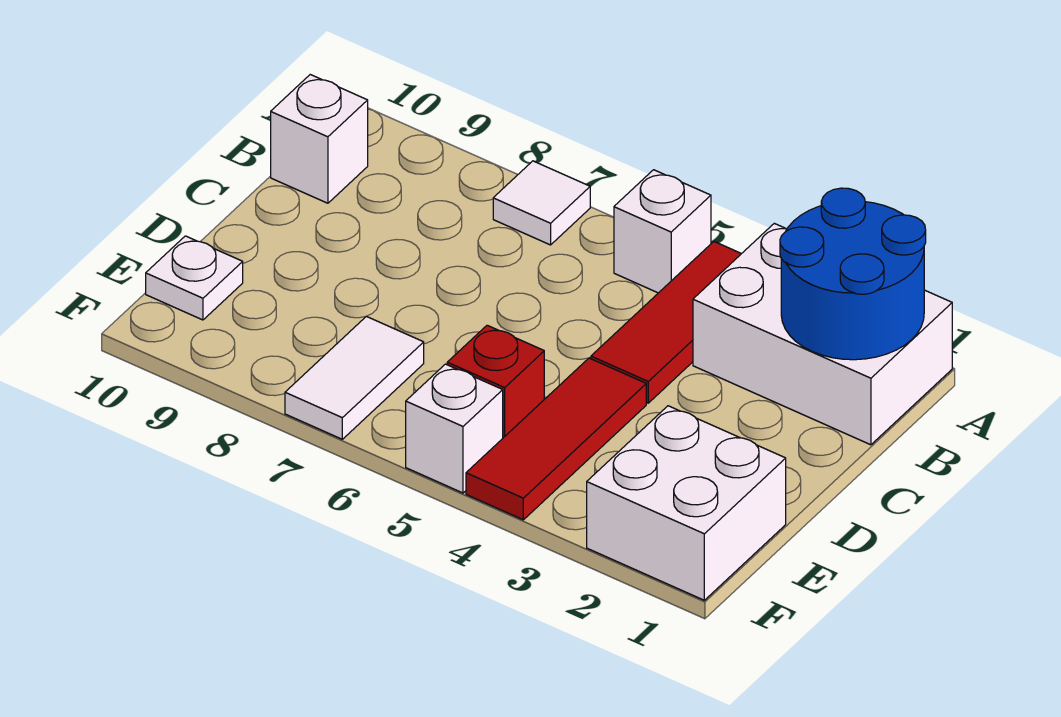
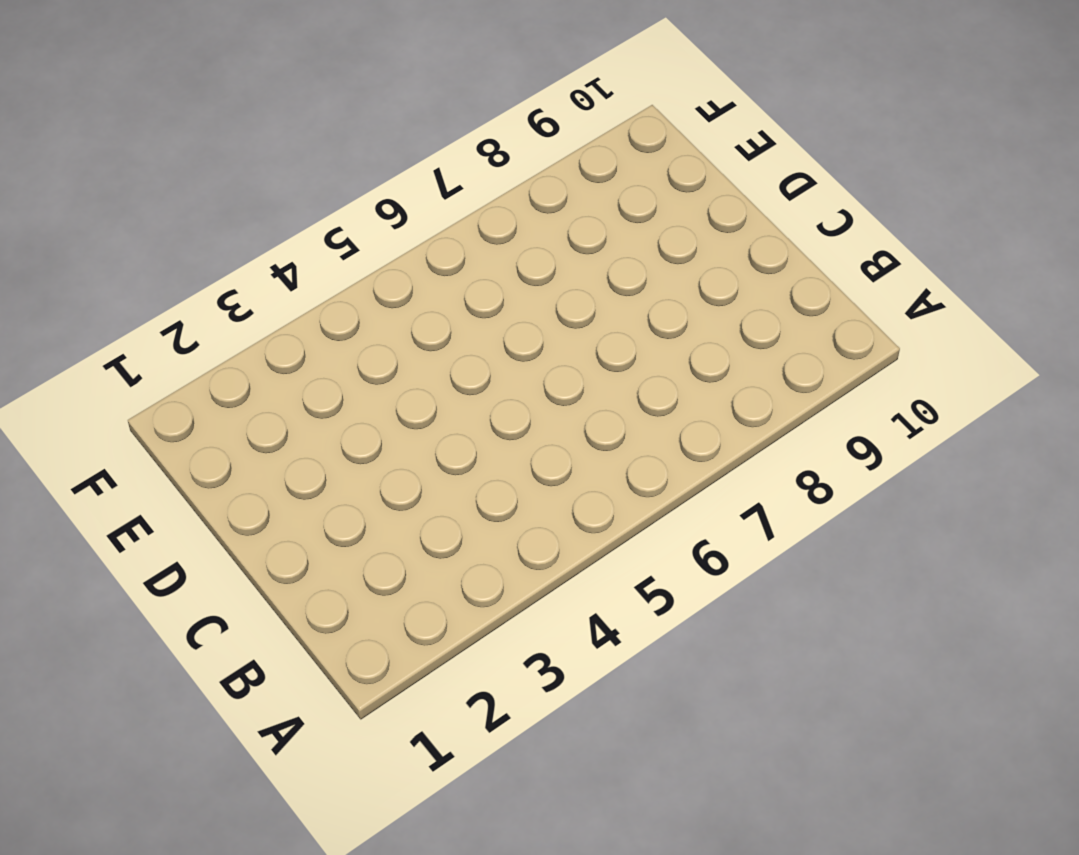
none -> white brick A1:B3 level 1
none -> red tile A4:C4 level 1
none -> white brick A5 level 1

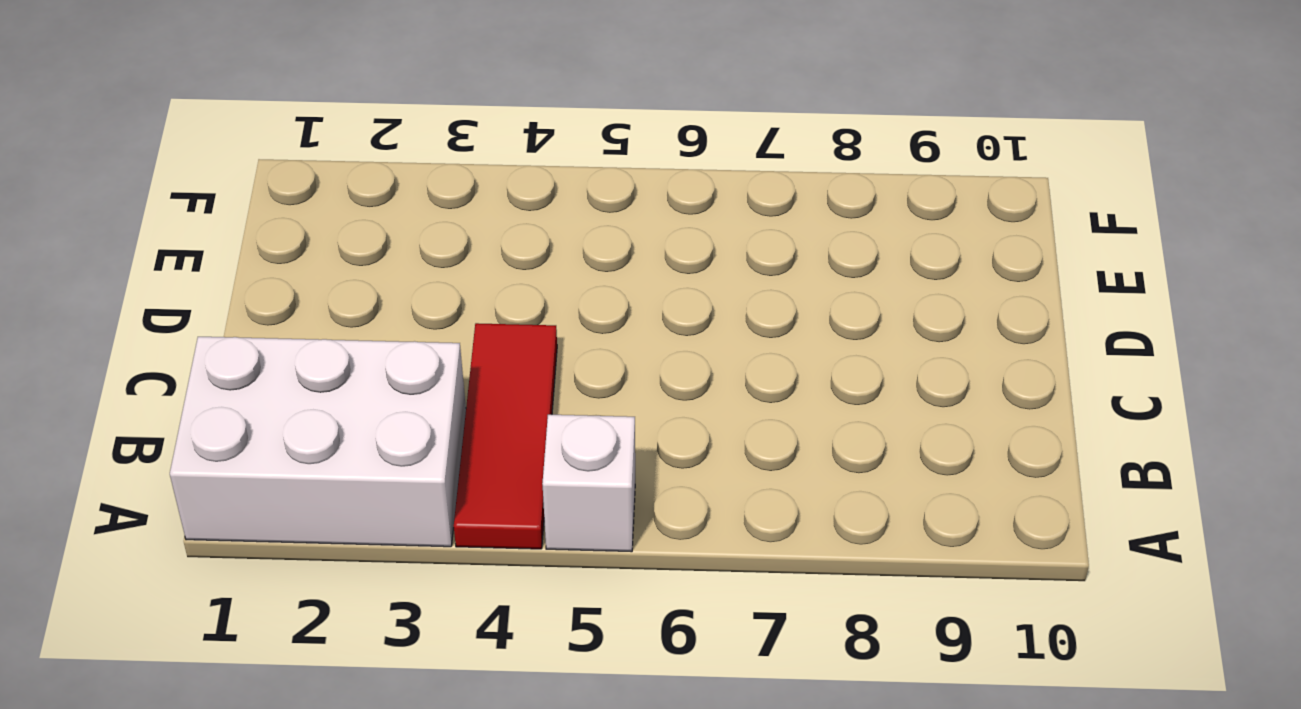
none -> white tile A7 level 1
none -> white brick B10 level 1
none -> red tile D4:F4 level 1

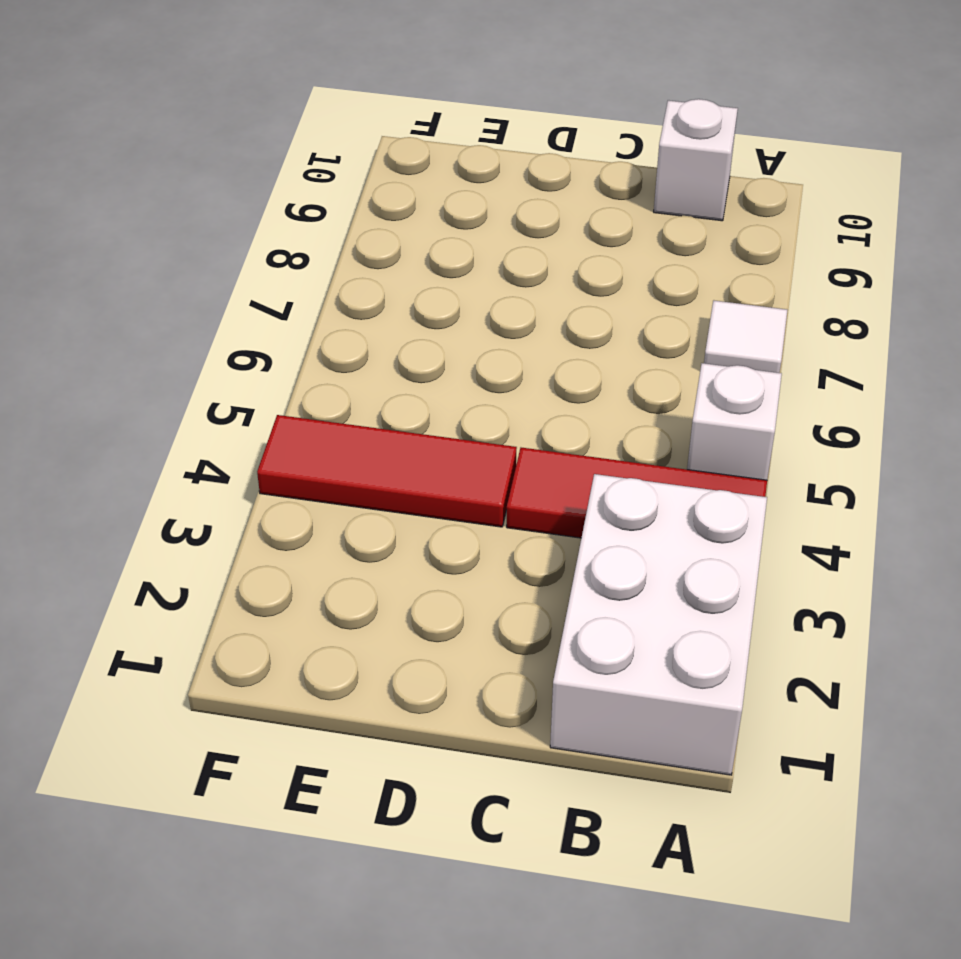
none -> white brick E1:F2 level 1
none -> red brick E5 level 1
none -> white tile E7:F7 level 1

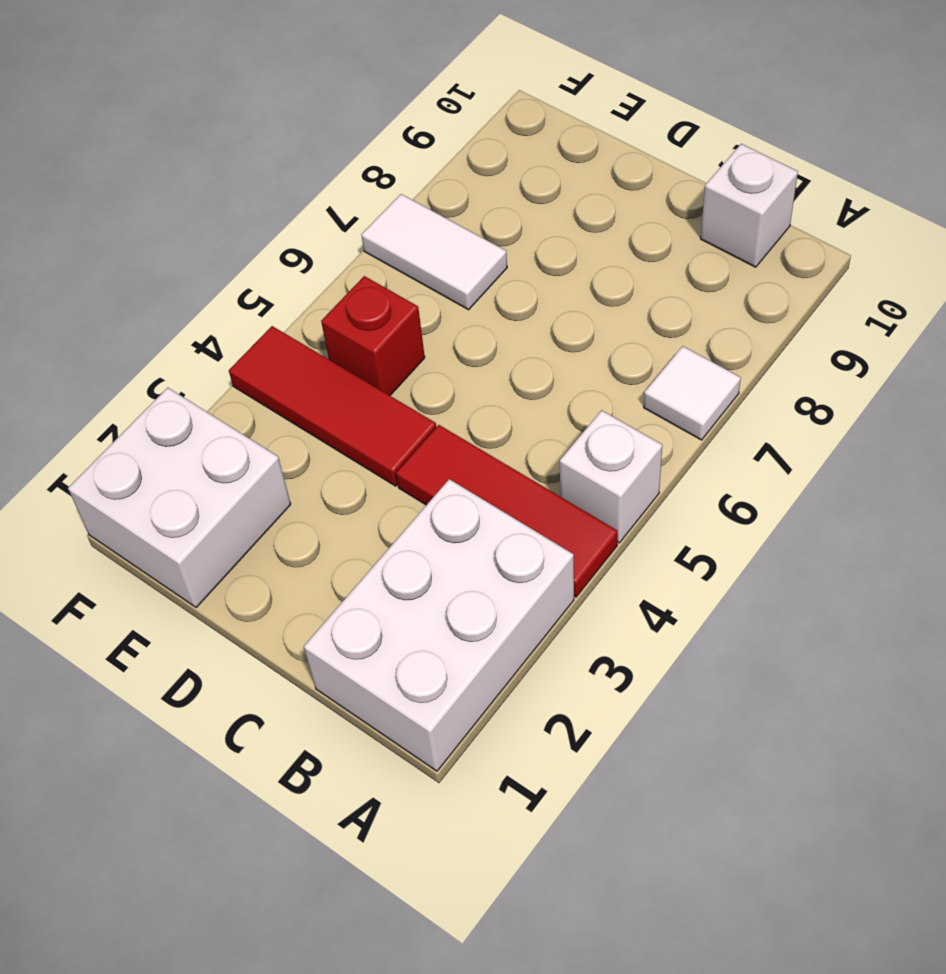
none -> white plate E10 level 1
none -> white brick F5 level 1
none -> blue round brick A1:B2 level 2

